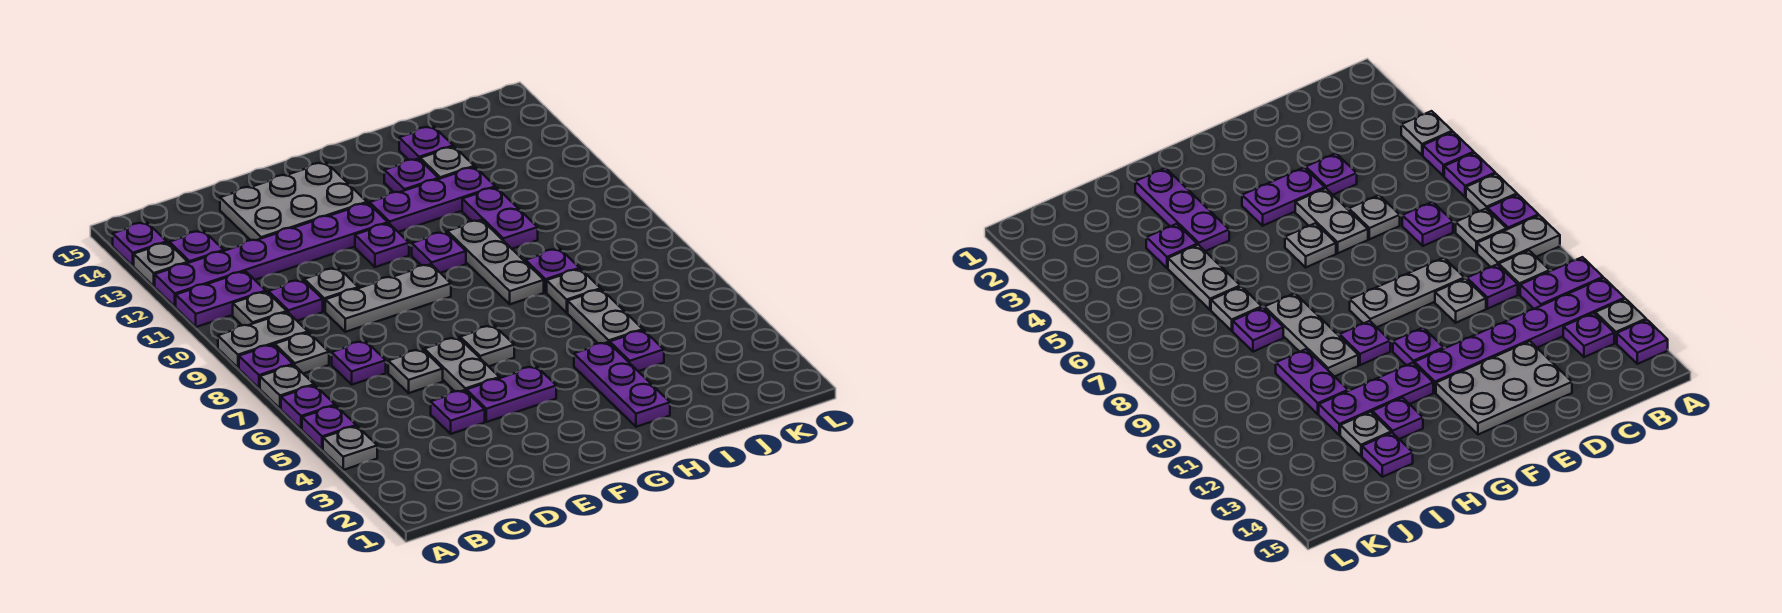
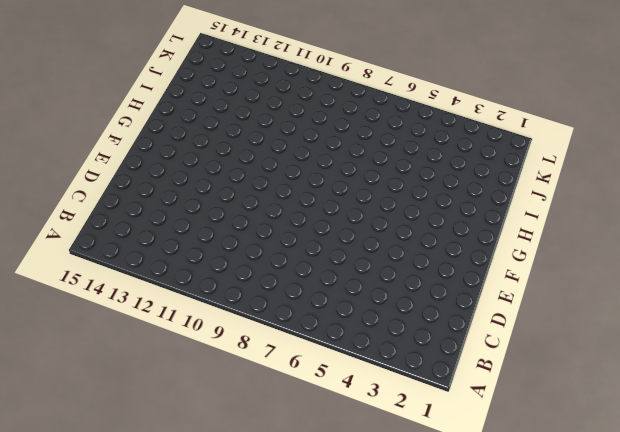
none -> grey plate A4 level 1
none -> purple plate A5 level 1
none -> purple plate A6 level 1
none -> grey plate A7 level 1

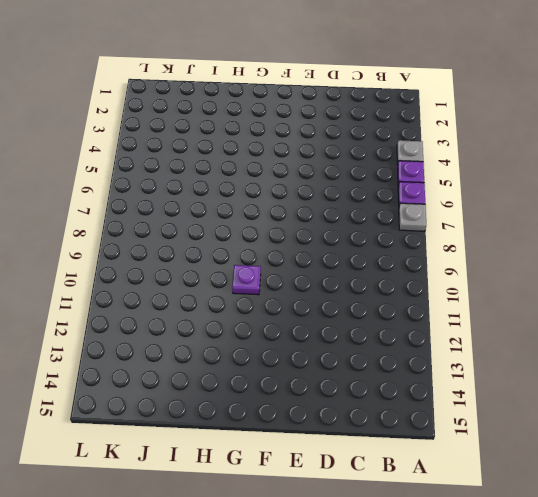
none -> purple plate A8 level 1
none -> grey plate A9:B9 level 1
none -> purple plate A11:B11 level 1
none -> purple plate A12:F12 level 1

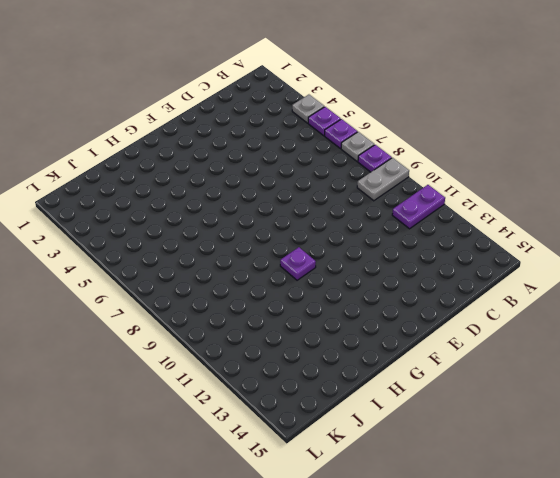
none -> purple plate A12:F12 level 1
none -> grey plate A13 level 1
none -> purple plate A14 level 1
none -> grey plate B8 level 1

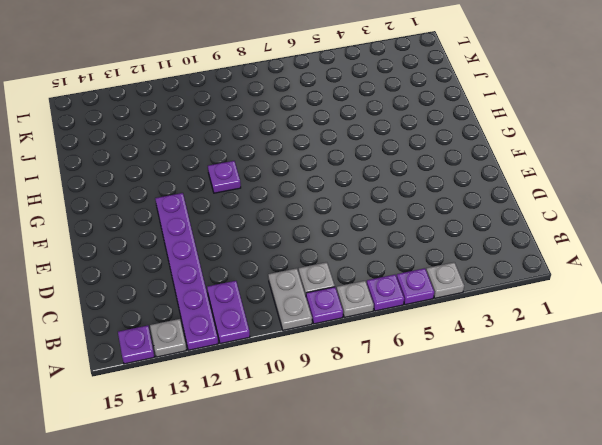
none -> grey plate B10 level 1
none -> purple plate B13 level 1
none -> purple plate C7 level 1
none -> purple plate C10 level 1

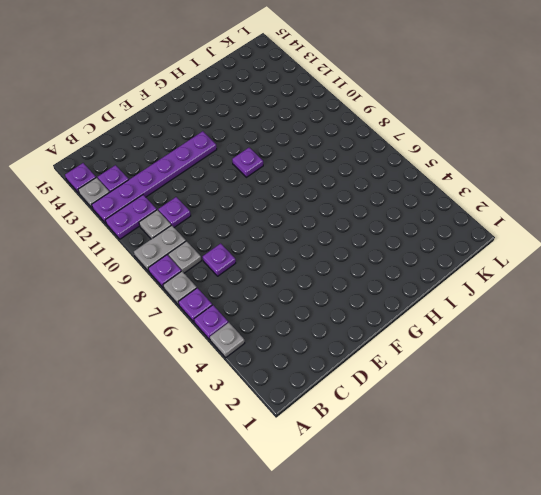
none -> purple plate D4 level 1
none -> grey plate D6 level 1
none -> grey plate D9:F9 level 1
none -> grey plate D10 level 1

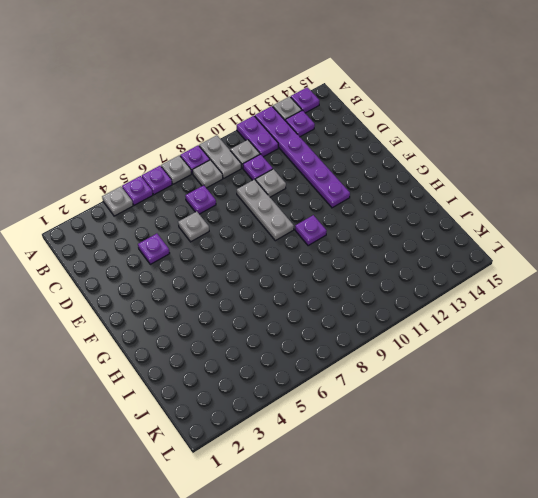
none -> grey plate D13:F14 level 1
none -> purple plate E4:F4 level 1
none -> grey plate E5:E6 level 1
none -> grey plate F6 level 1

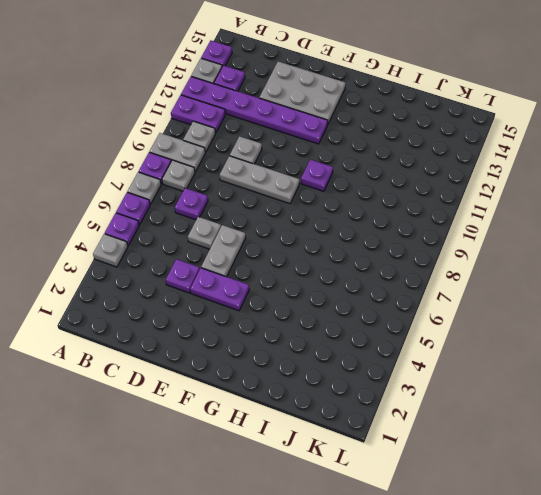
none -> purple plate C10 level 1
none -> grey plate F6 level 1
none -> purple plate F11 level 1
none -> purple plate G12:I12 level 1

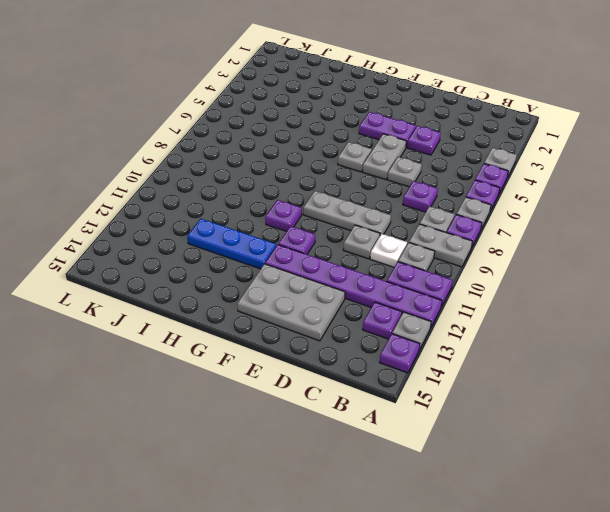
white plate C10 level 1 -> purple plate C10 level 1
blue plate G12:I12 level 1 -> purple plate G12:I12 level 1
none -> purple plate H2:H4 level 1
none -> grey plate H8:H10 level 1
none -> purple plate H13 level 1
none -> purple plate I4 level 1

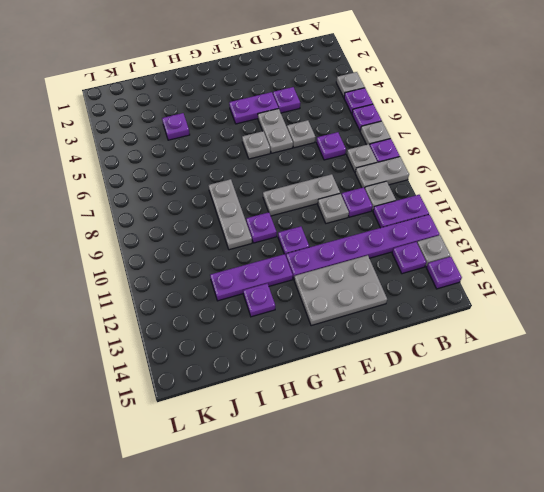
none -> purple plate H2:H4 level 1
none -> grey plate I5:I6 level 1
none -> grey plate I7 level 1
none -> purple plate I8 level 1

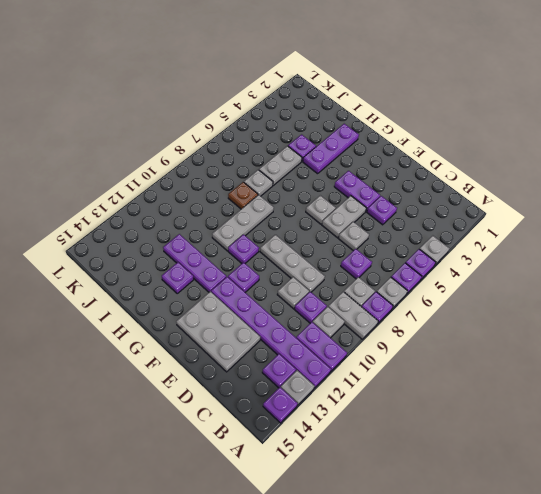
brown plate I8 level 1 -> purple plate I8 level 1
none -> purple plate I10:I11 level 1
none -> grey plate I13 level 1
none -> purple plate I14 level 1

